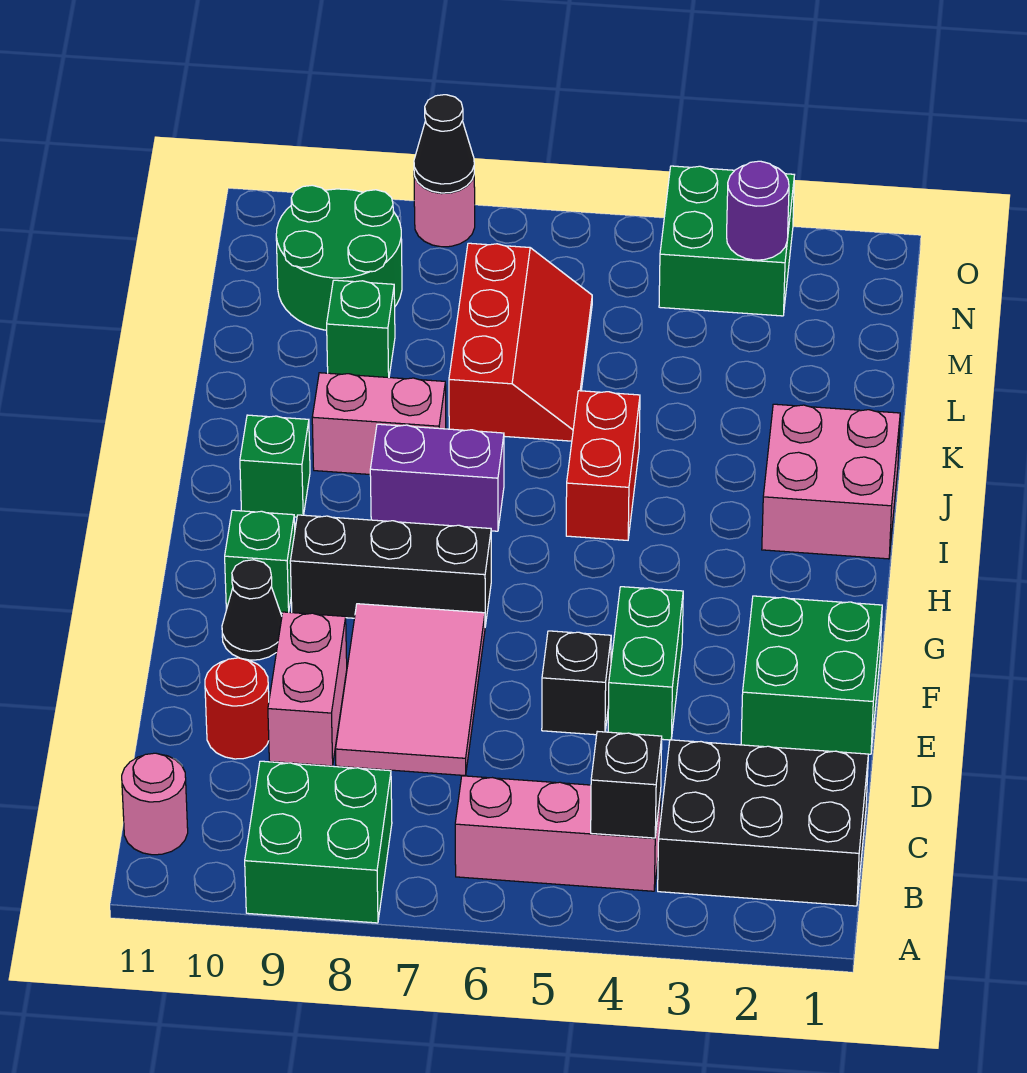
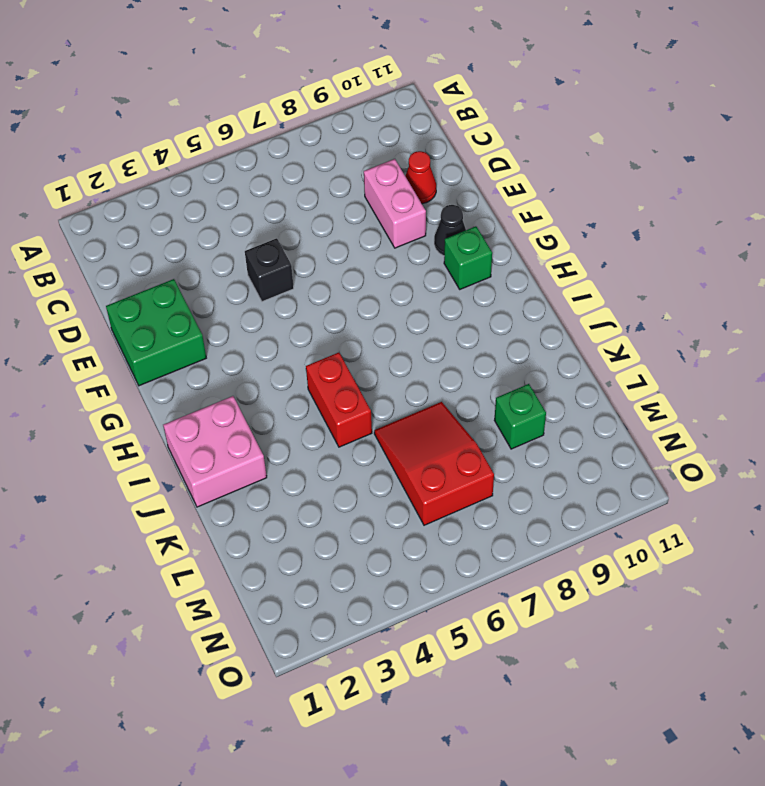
red cone D10 level 1 -> red round brick D10 level 1
red slope K6:M7 level 1 top M -> red slope K6:M7 level 1 top 7
none -> green brick A8:B9 level 1
none -> black brick B1:C3 level 1
none -> pink brick B4:B6 level 1

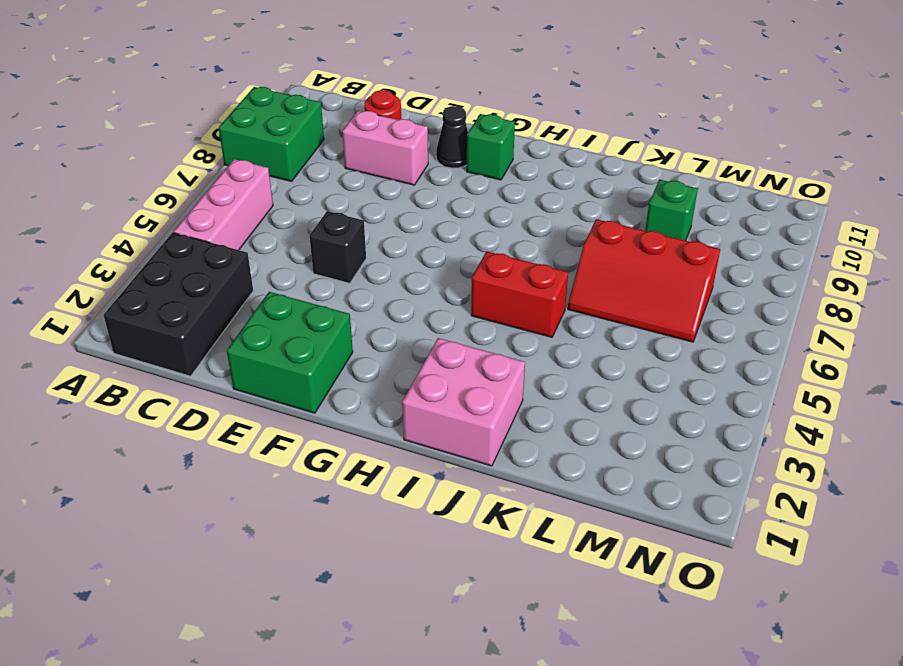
none -> pink round brick B11 level 1
none -> pink tile D7:F8 level 1
none -> green brick E4:F4 level 1

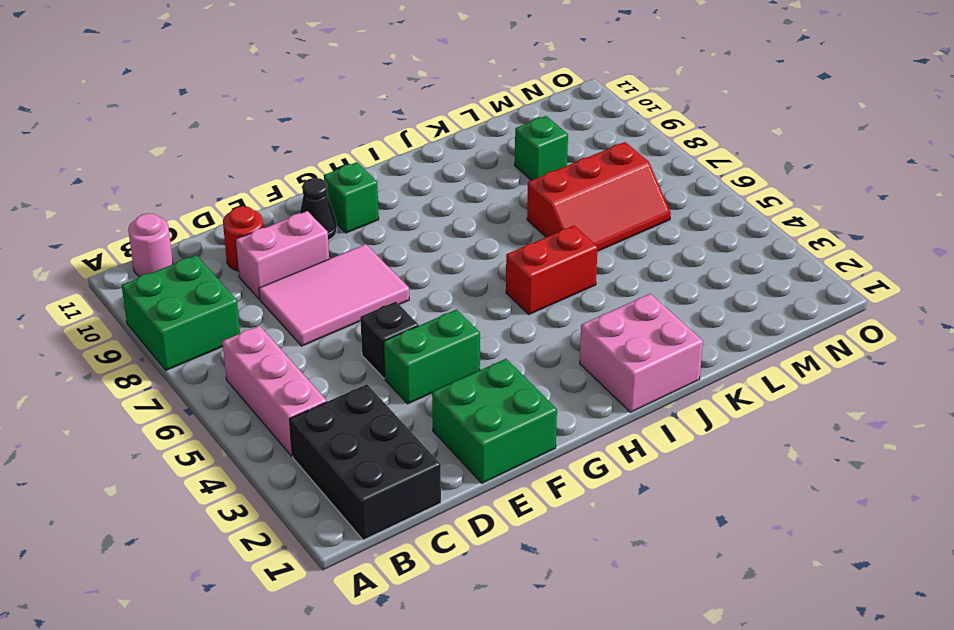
none -> black brick G7:G9 level 1
none -> purple brick I7:I8 level 1
none -> green brick I10 level 1

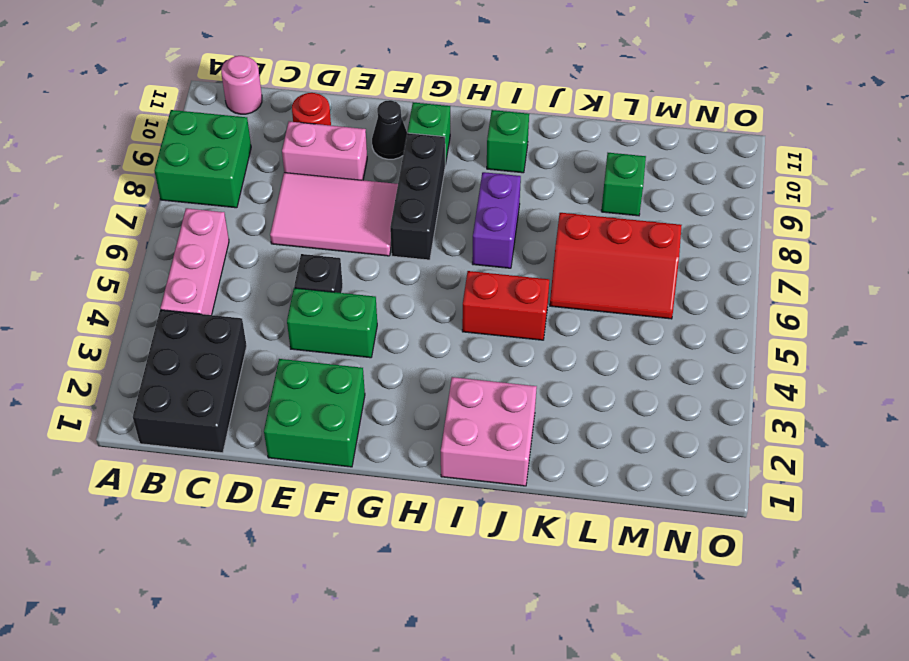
none -> pink brick J8:J9 level 1
none -> green round brick M9:N10 level 1
none -> green brick N3:O4 level 1

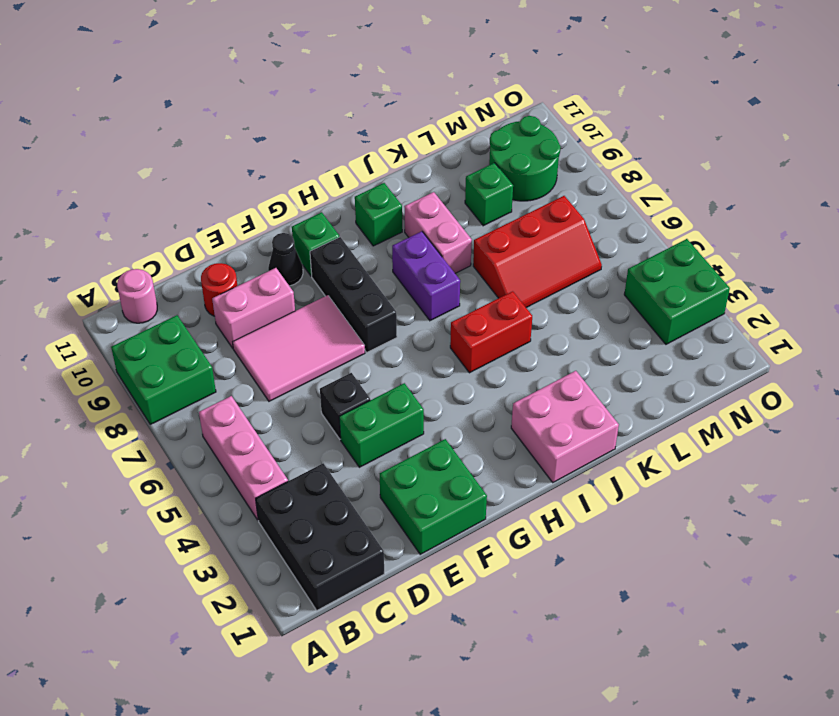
none -> pink round brick O8 level 1
none -> black brick B4 level 2
none -> purple round brick N3 level 2

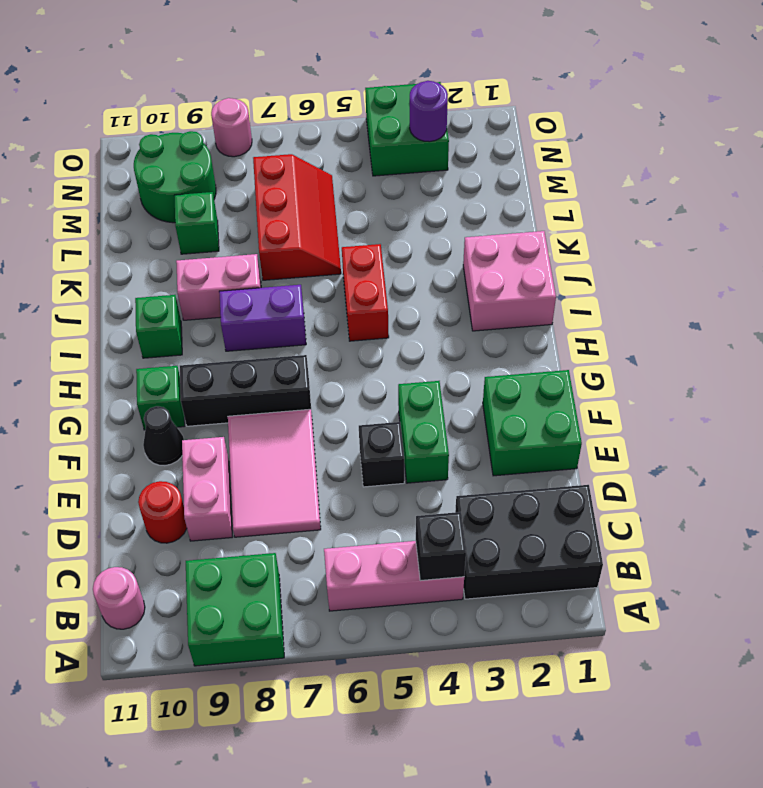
none -> black cone O8 level 2

